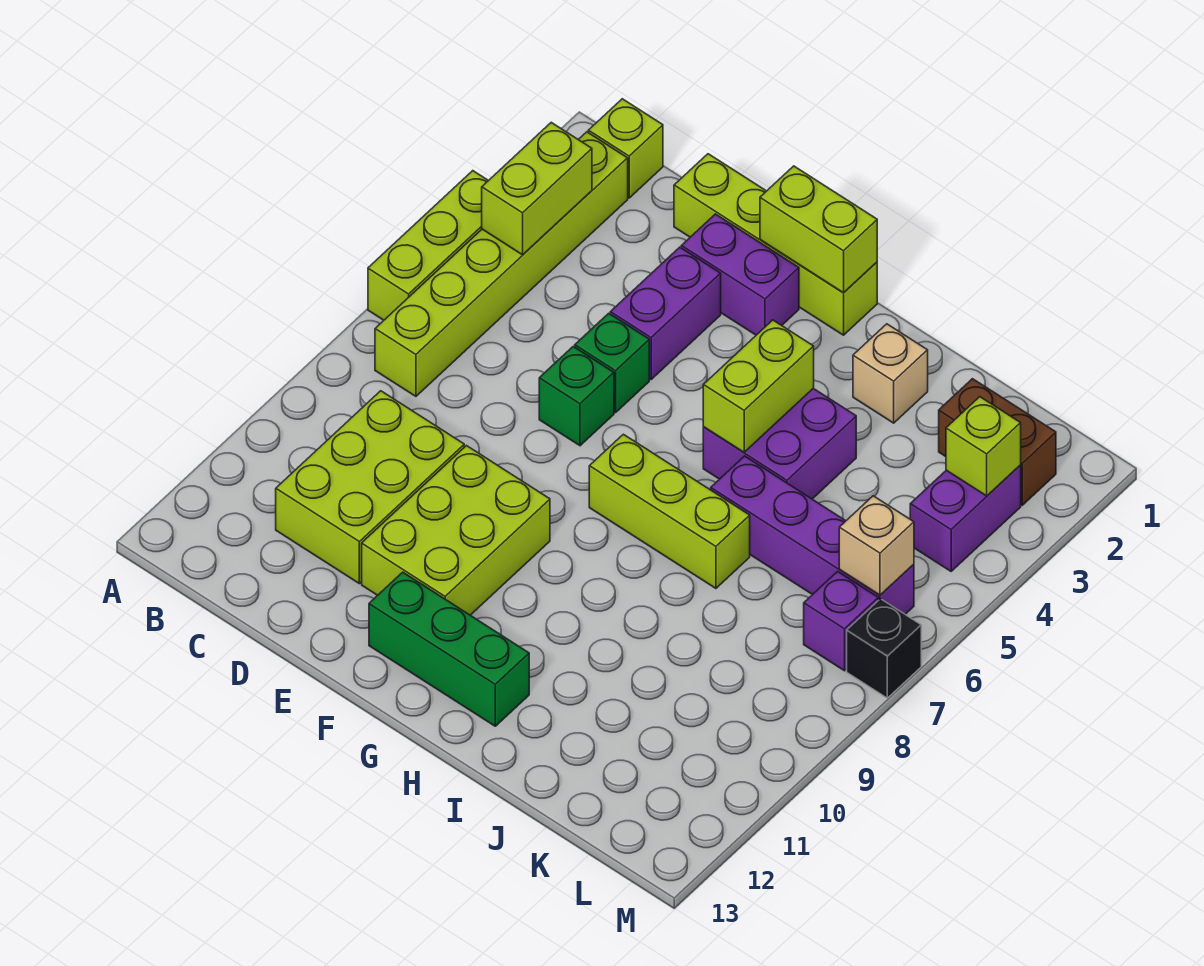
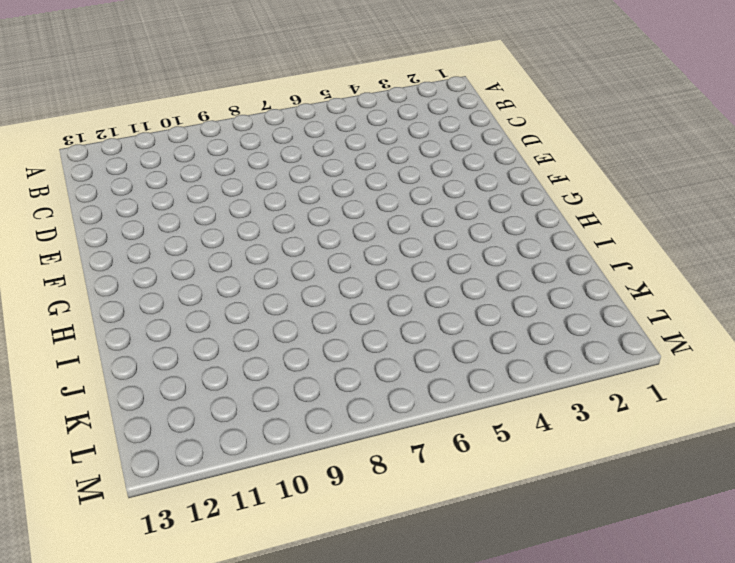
none -> lime brick A4:A6 level 1
none -> lime brick B1 level 1
none -> lime brick B2:B7 level 1

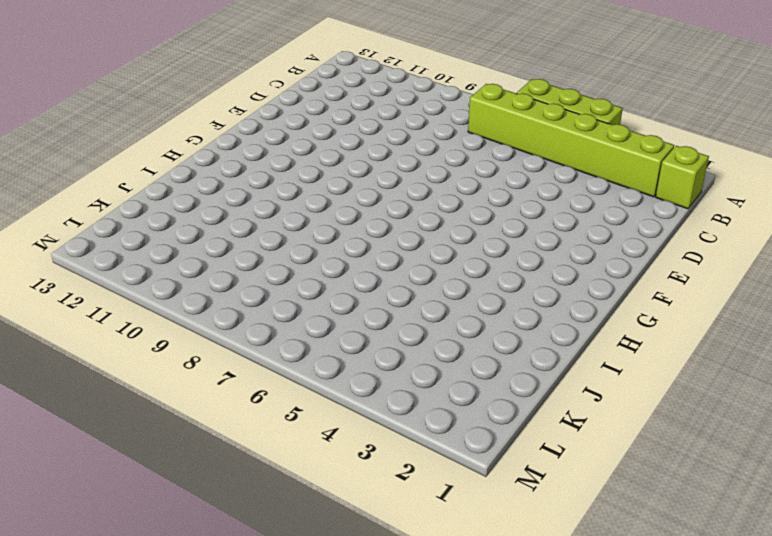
none -> lime brick C9:D11 level 1
none -> lime brick D1:G1 level 1
none -> purple brick E2:F2 level 1

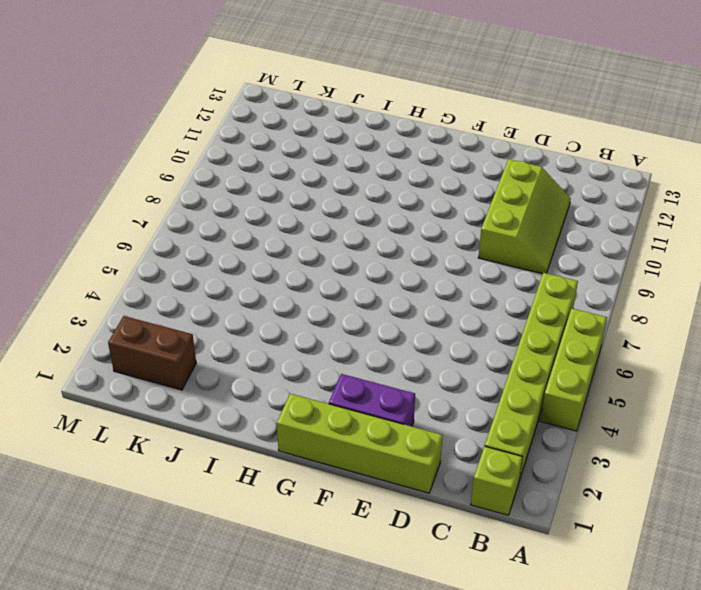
lime slope C9:D11 level 1 top D -> lime brick C9:D11 level 1
none -> purple brick E3:E4 level 1
none -> green brick E5 level 1
none -> green brick E6 level 1

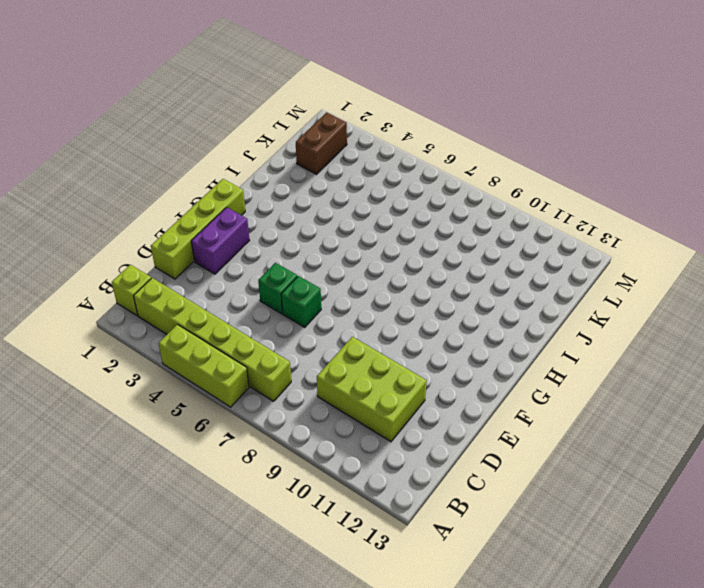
none -> purple brick E3:E4 level 1
none -> lime brick E9:F11 level 1
none -> green brick F12:H12 level 1

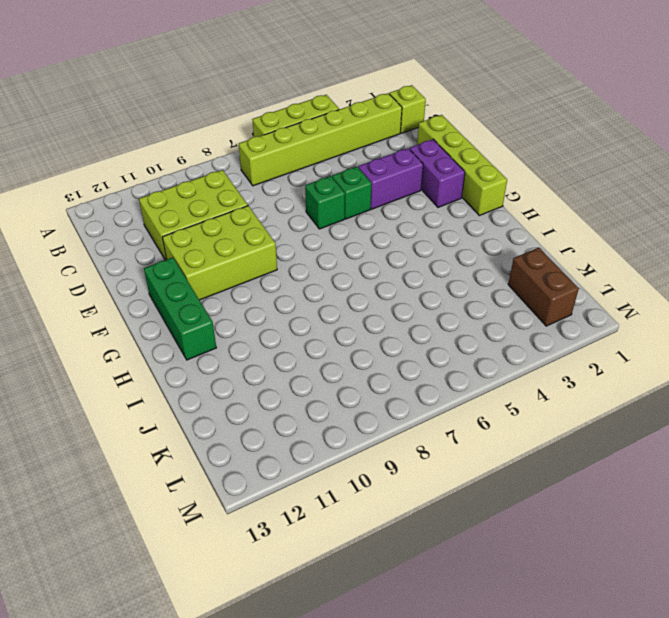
none -> lime brick G7:I7 level 1
none -> purple brick H4:I5 level 1
none -> tan brick I2 level 1

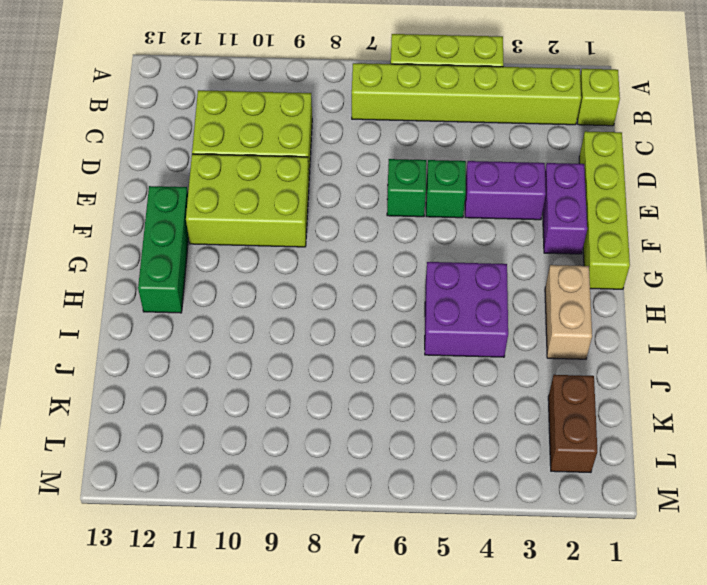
tan brick H2:I2 level 1 -> tan brick I2 level 1
none -> lime brick G7:I7 level 1
none -> purple brick I6:L6 level 1
none -> purple brick L3:L4 level 1

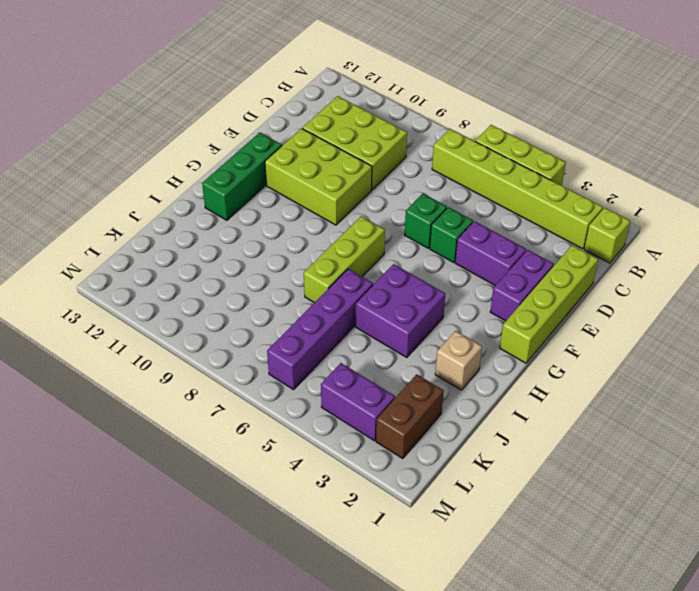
none -> purple brick L7 level 1
none -> black brick M7 level 1
none -> lime brick B3:B4 level 2

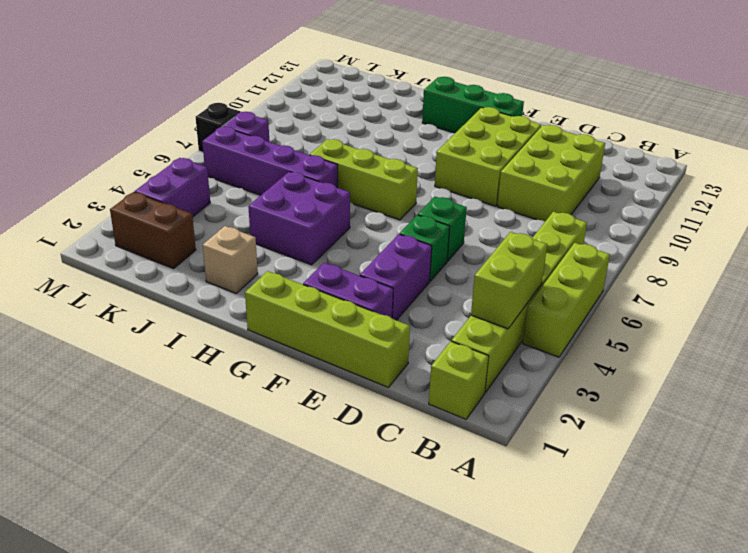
none -> lime brick F1:G1 level 2
none -> lime brick H4:H5 level 2
none -> lime brick L3 level 2

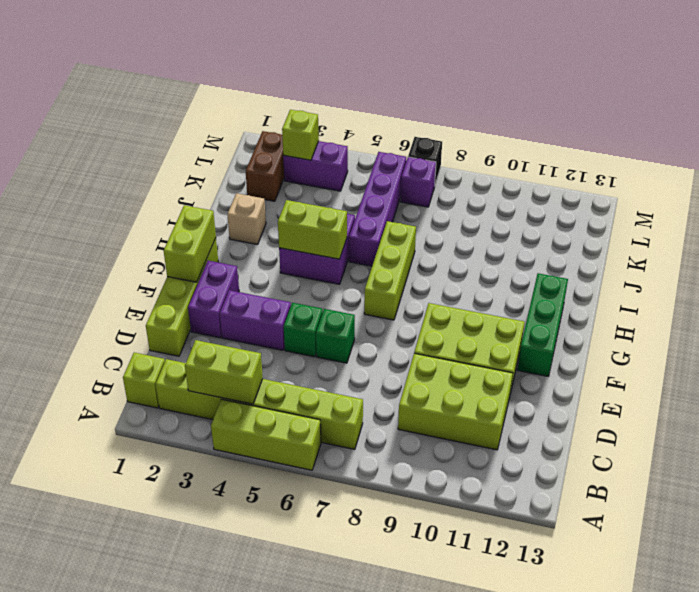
none -> tan brick L6 level 2

